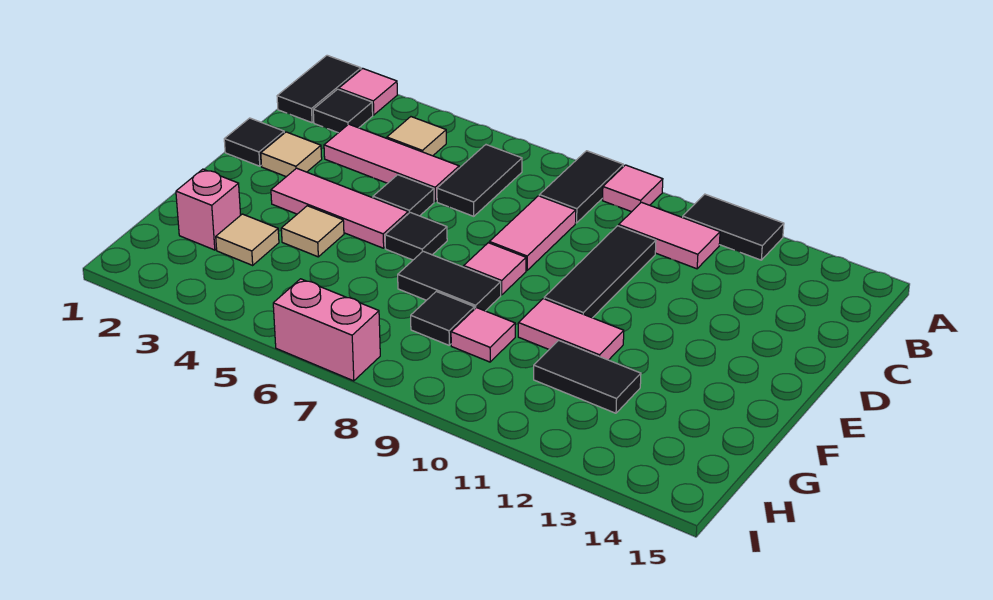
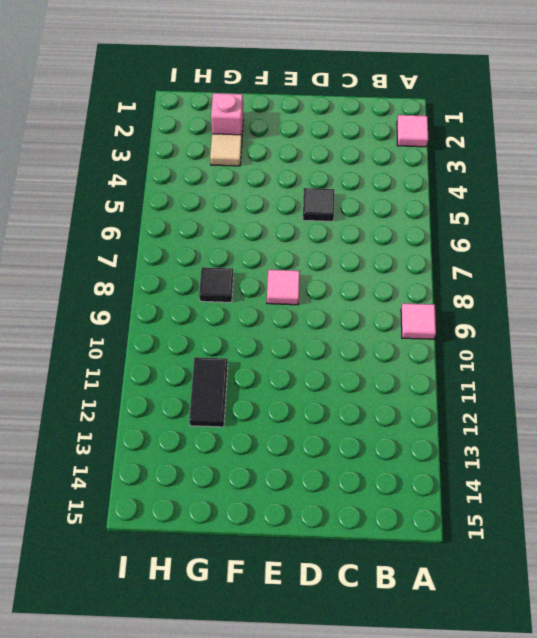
none -> black tile A1:B1 level 1
none -> black tile A8:B8 level 1
none -> black tile A11:A12 level 1

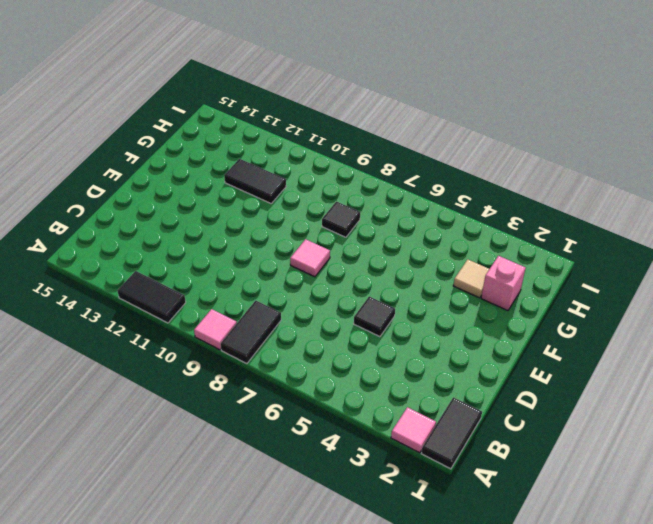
none -> black tile B2 level 1
none -> tan tile B4 level 1
none -> black tile B6:C6 level 1

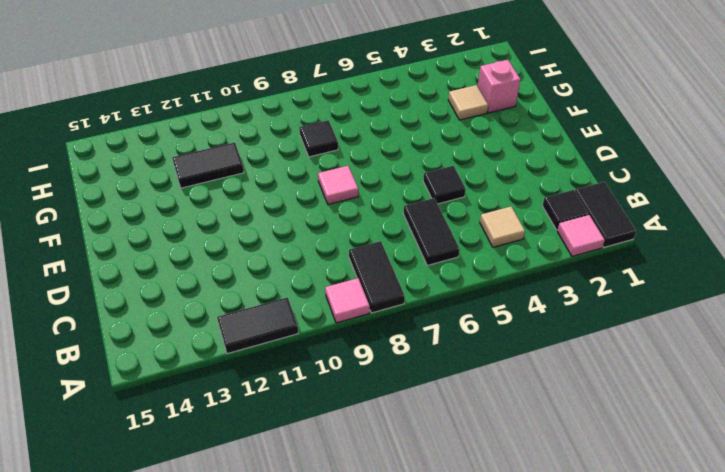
none -> pink tile B10:B11 level 1
none -> pink tile C3:C5 level 1
none -> pink tile C8:D8 level 1

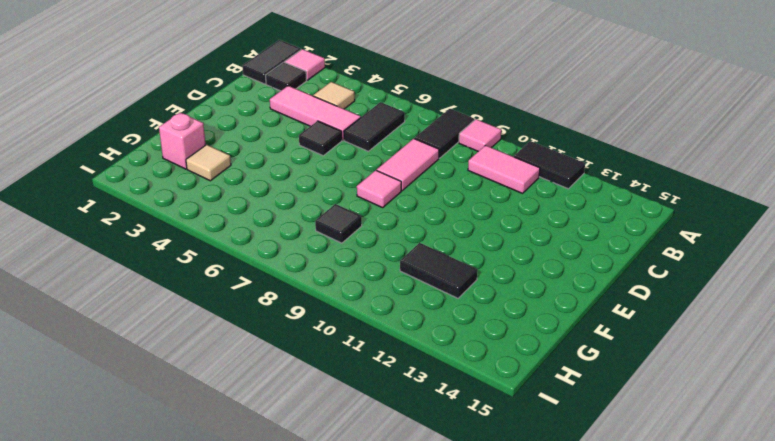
none -> black tile C10:E10 level 1
none -> black tile D1 level 1
none -> tan tile D2 level 1

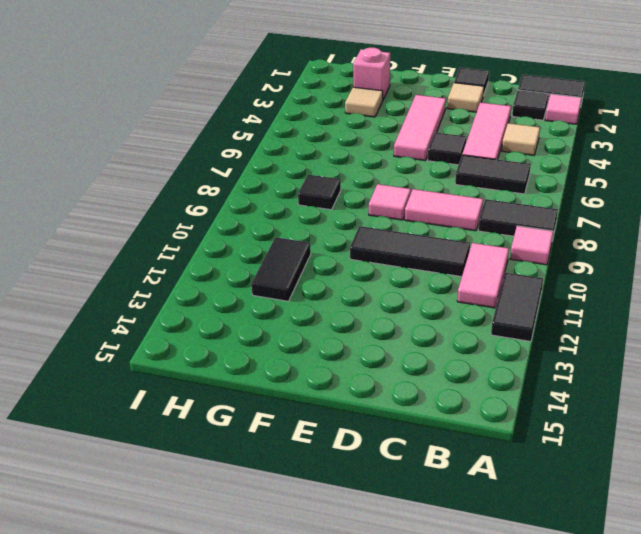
none -> black tile E6 level 1
none -> tan tile F4 level 1
none -> black tile F7:F8 level 1

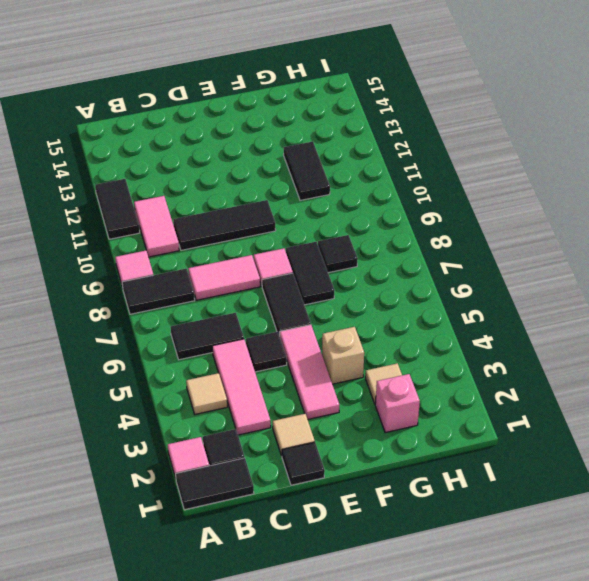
black tile E6:E7 level 1 -> black tile E6 level 1
tan brick F4 level 1 -> tan tile F4 level 1
none -> pink tile F10:F11 level 1
none -> pink tile G9 level 1
none -> pink brick I6:I7 level 1

